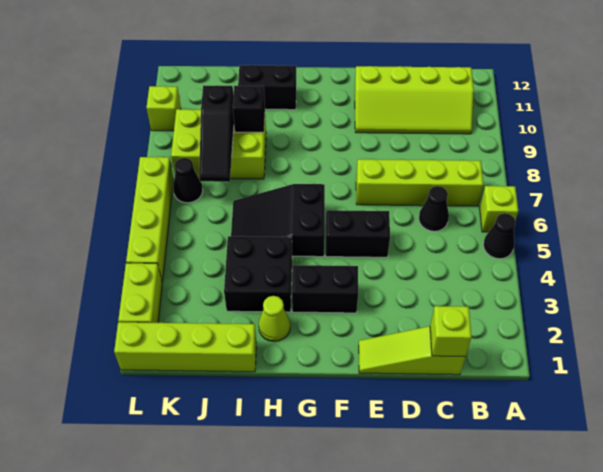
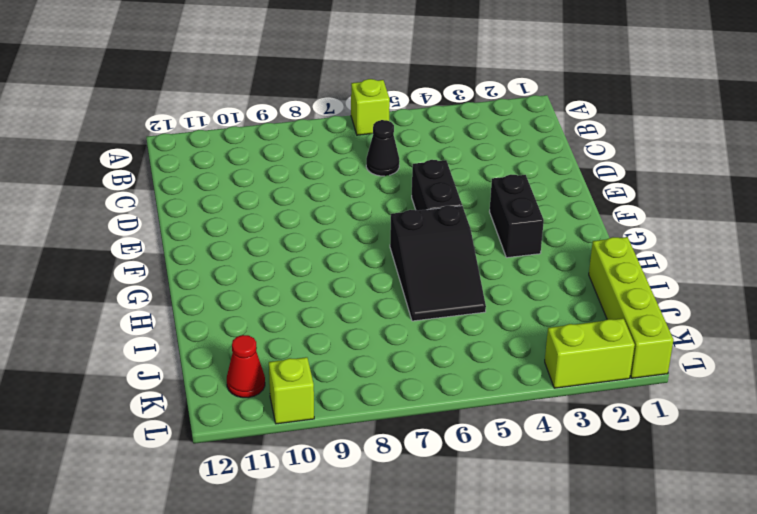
red cone K11 level 1 -> none
none -> black cone A5 level 1
none -> lime brick B7:E7 level 1
none -> lime slope B10:E11 level 1 top 11

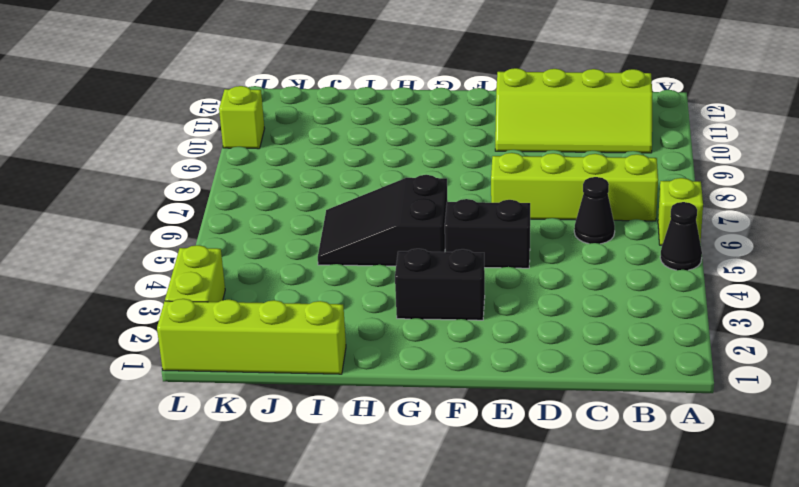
none -> lime slope C1:E1 level 1 top C
none -> lime cone H2 level 1
none -> black brick H3:I4 level 1

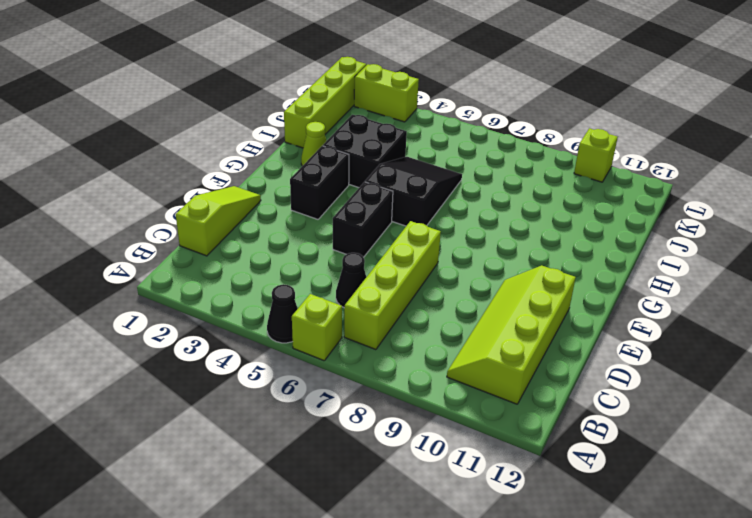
none -> black brick H11:I11 level 1
none -> lime brick I8:K9 level 1
none -> black cone K7 level 1

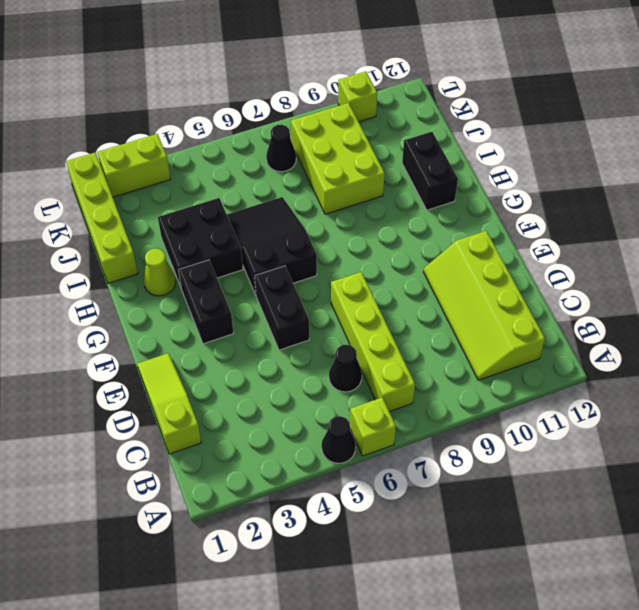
none -> lime brick L4:L7 level 1
none -> lime brick C1 level 2
none -> black brick I9 level 2

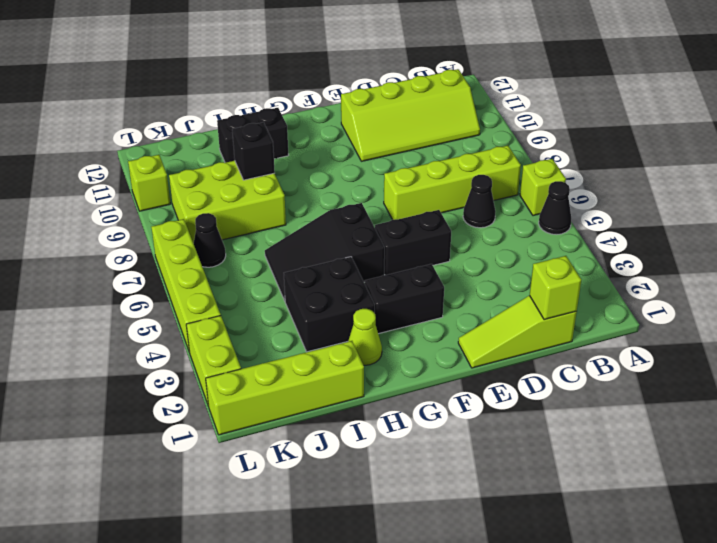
none -> black slope J7:J9 level 2 top 9

